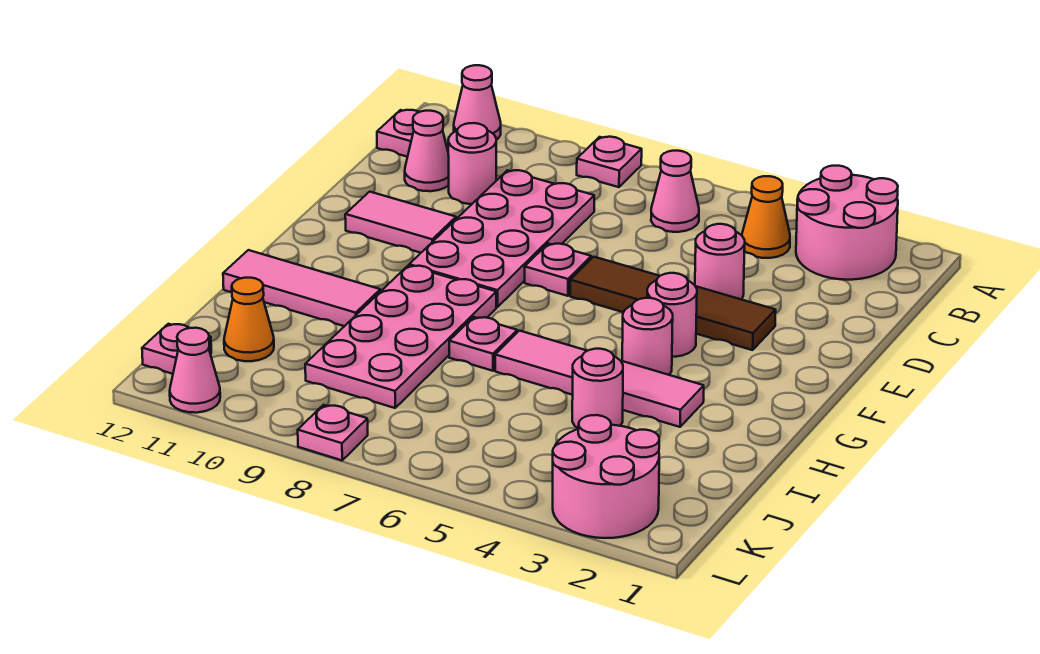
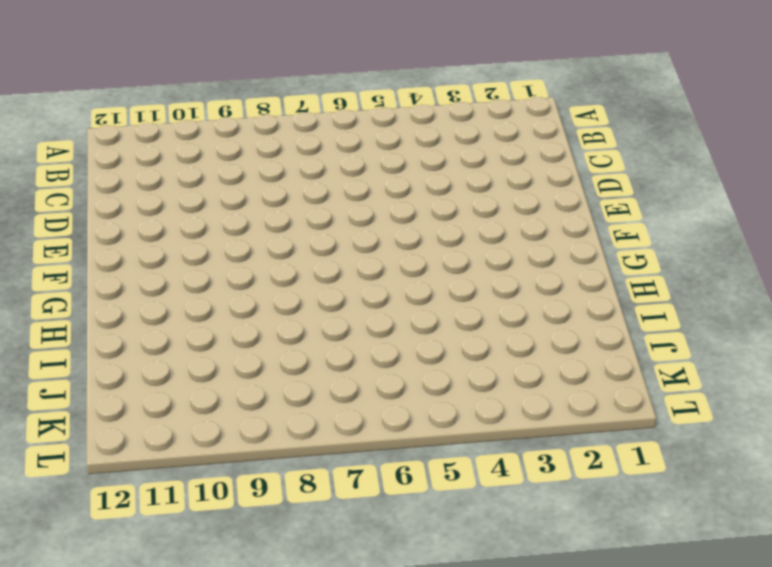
none -> pink round brick A2:B3 level 1
none -> pink plate A8 level 1
none -> pink cone A11 level 1

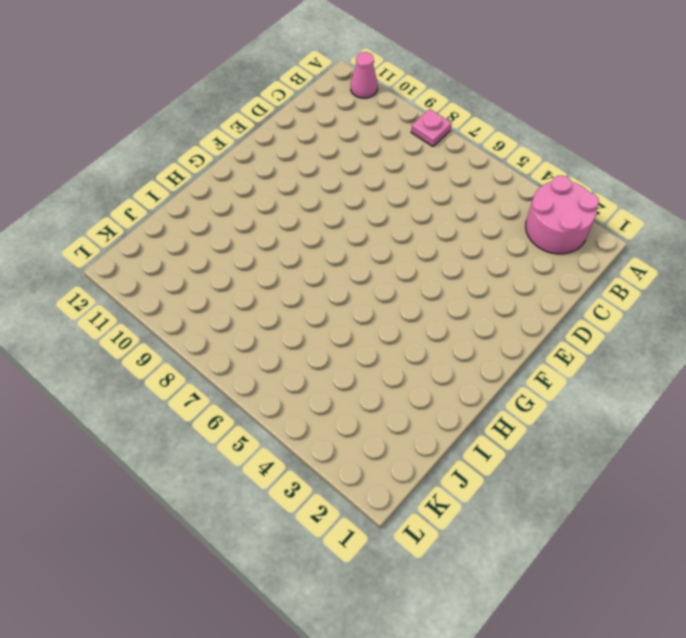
none -> orange cone B4 level 1
none -> pink cone B6 level 1
none -> pink plate B12 level 1

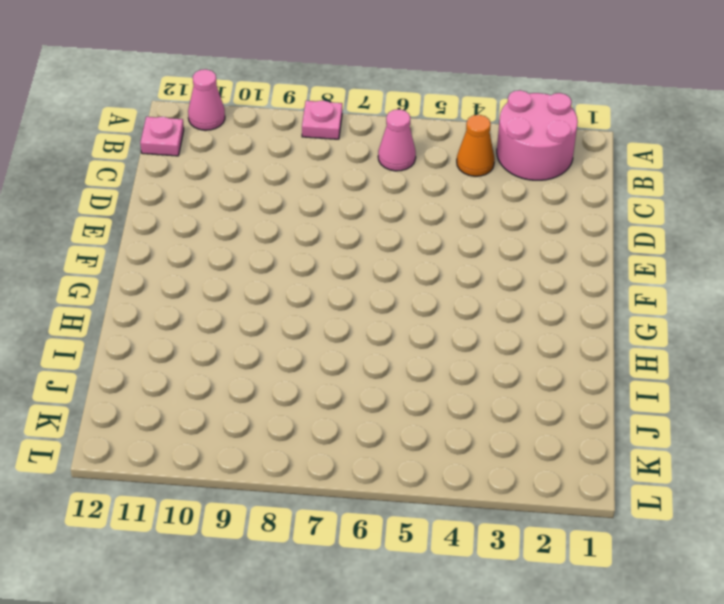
none -> pink plate C8:F9 level 1
none -> pink round brick C10 level 1
none -> pink cone C11 level 1

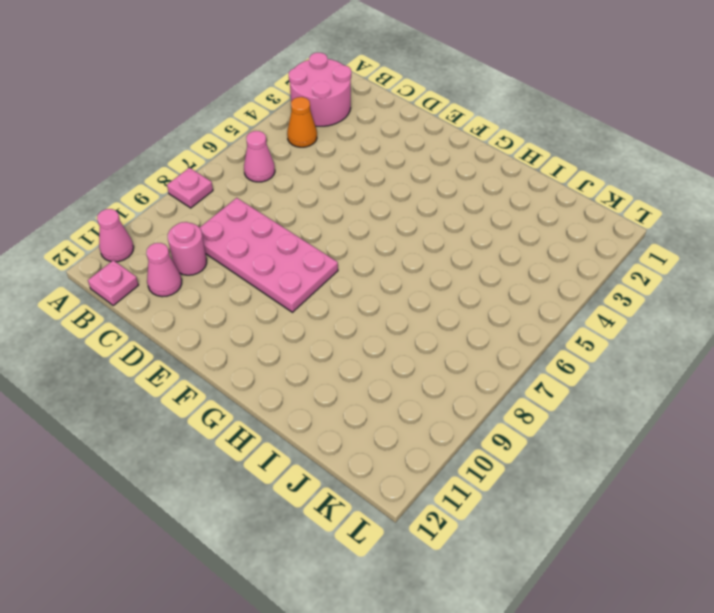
none -> pink round brick D4 level 1
none -> brown tile E3:E6 level 1
none -> pink plate E7 level 1

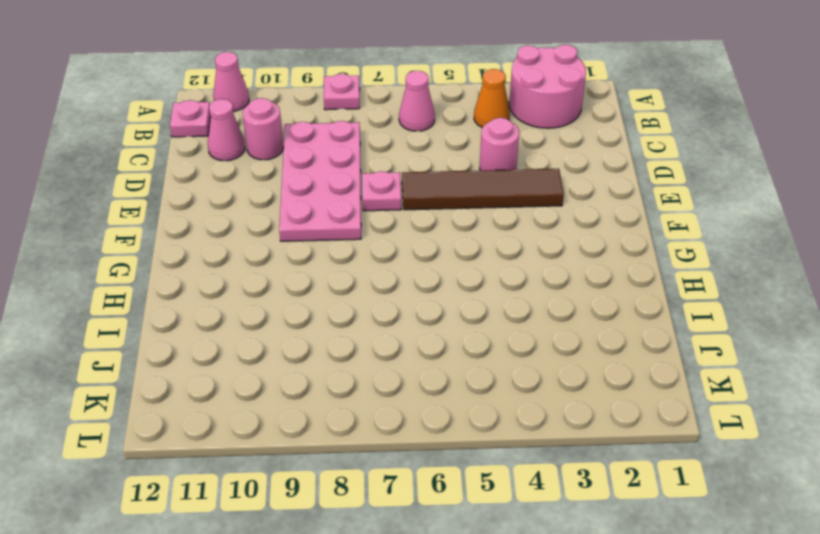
none -> pink tile E10:E11 level 1
none -> pink round brick F4 level 1
none -> pink round brick G4 level 1

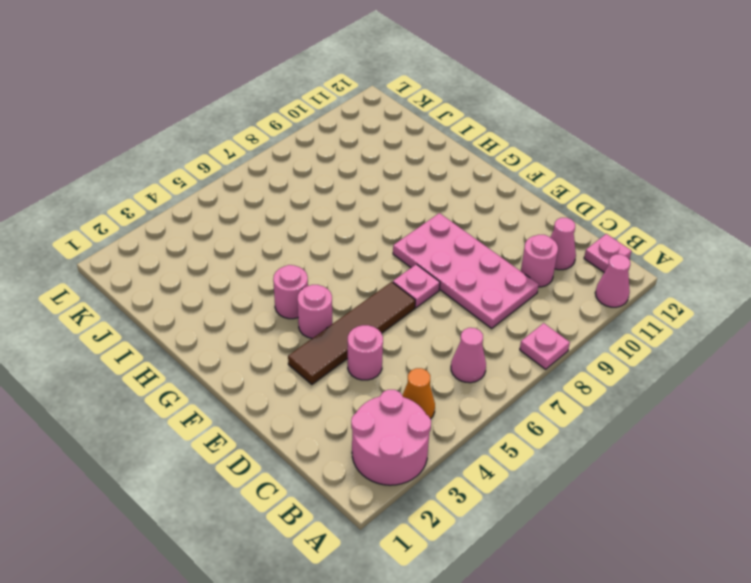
none -> pink tile E10:E11 level 1
none -> pink plate G8:J9 level 1
none -> pink tile H3:H6 level 1

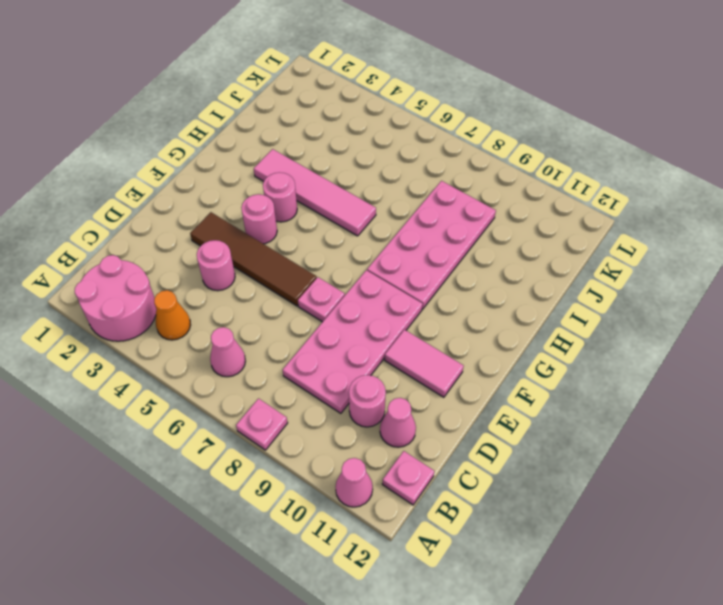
none -> pink plate H7 level 1
none -> pink tile H10:H12 level 1
none -> pink round brick I4 level 1

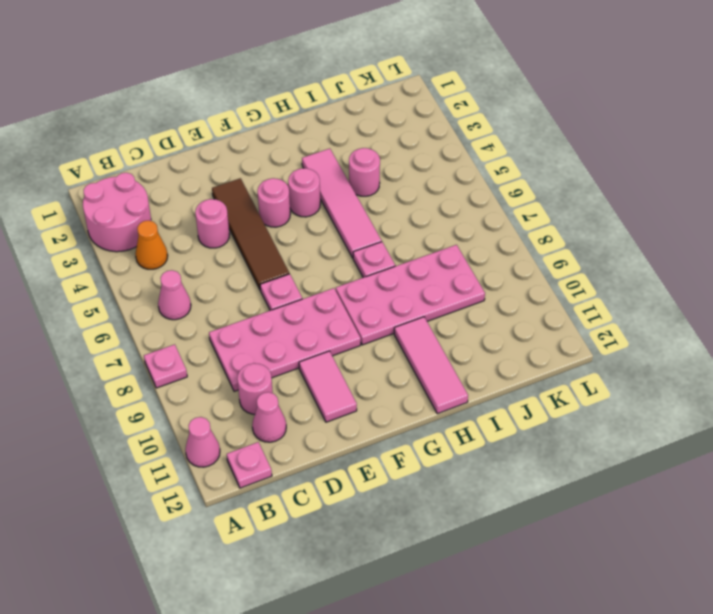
none -> orange cone J11 level 1
none -> pink round brick K2:L3 level 1
none -> pink plate K12 level 1

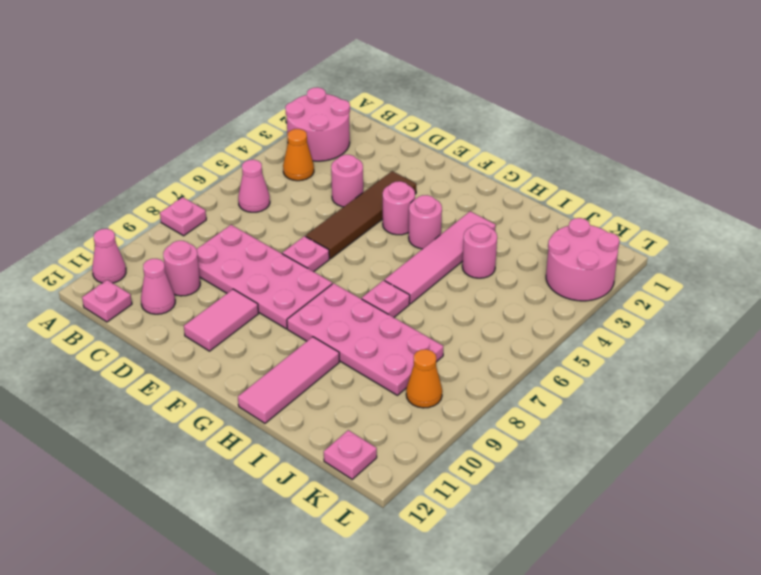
orange cone K9 level 1 -> orange cone J11 level 1
none -> pink plate L8 level 1
none -> pink cone L11 level 1

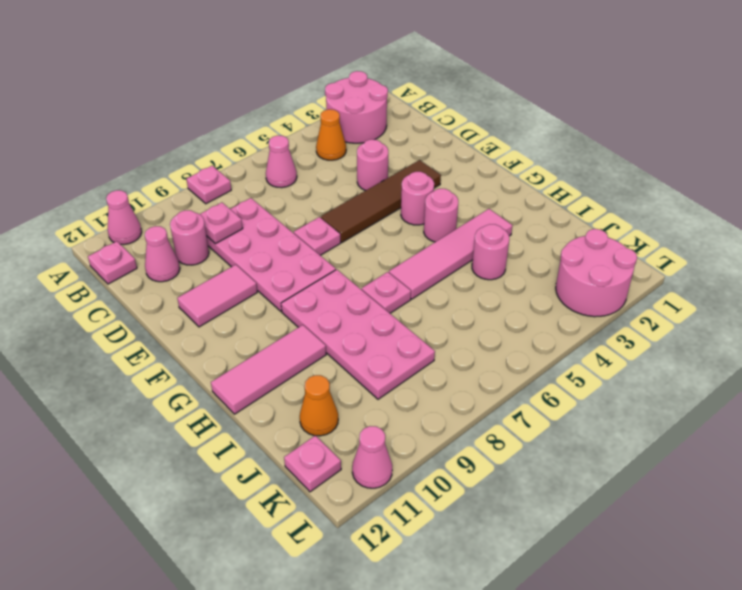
pink plate C9 level 2 -> pink plate L8 level 1

